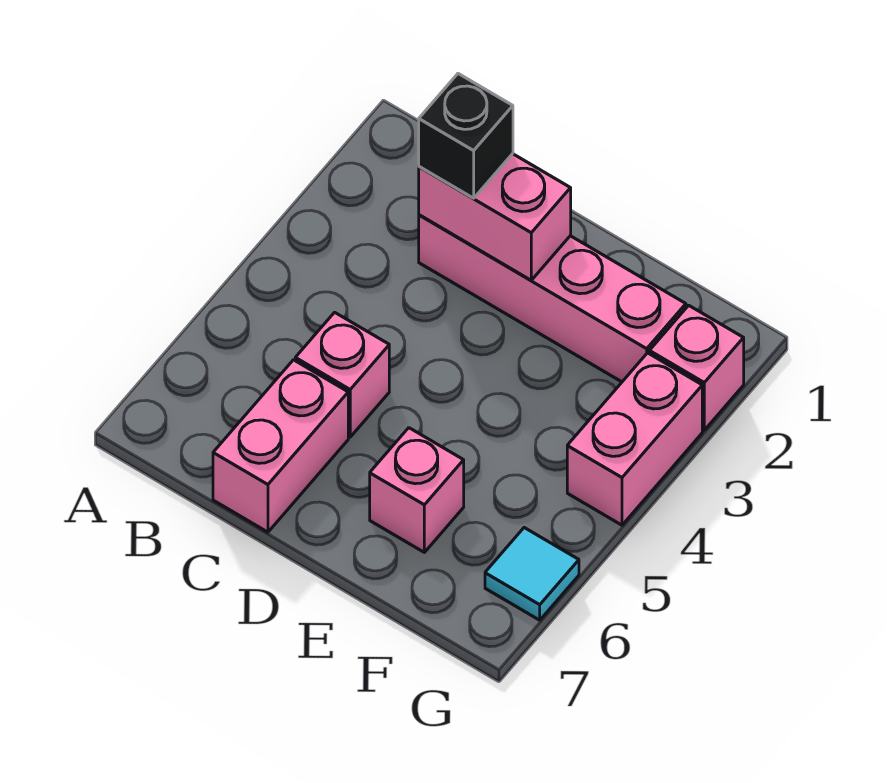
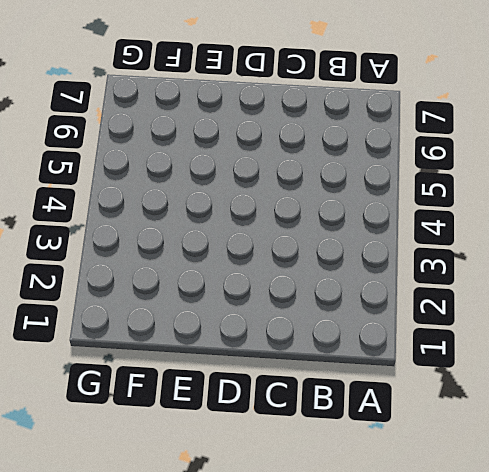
none -> pink brick C2:F2 level 1
none -> pink brick C5 level 1

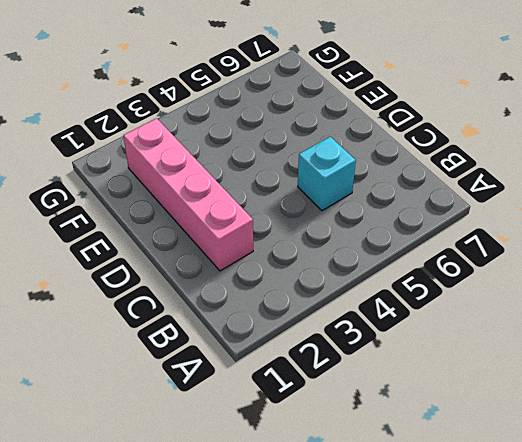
cyan brick C5 level 1 -> pink brick C5 level 1
none -> pink brick C6:C7 level 1
none -> pink brick E6 level 1

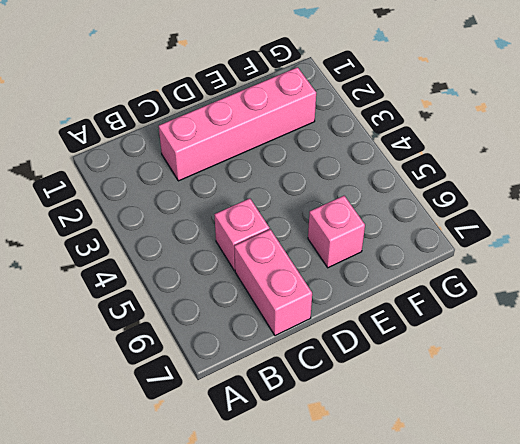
none -> pink brick G2 level 1
none -> pink brick G3:G4 level 1

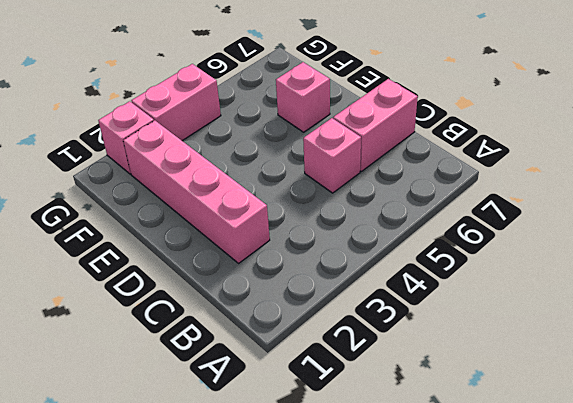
none -> cyan tile G6 level 1
none -> pink brick C2:D2 level 2

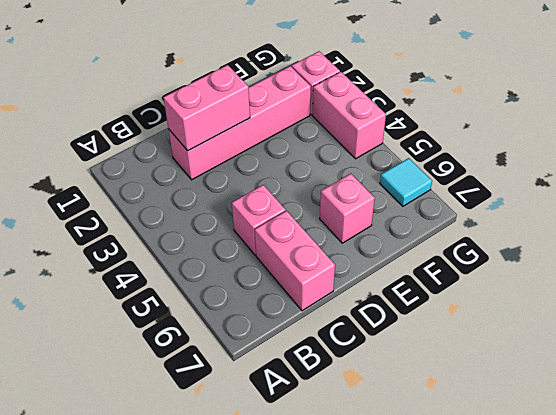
none -> black brick C2 level 3

